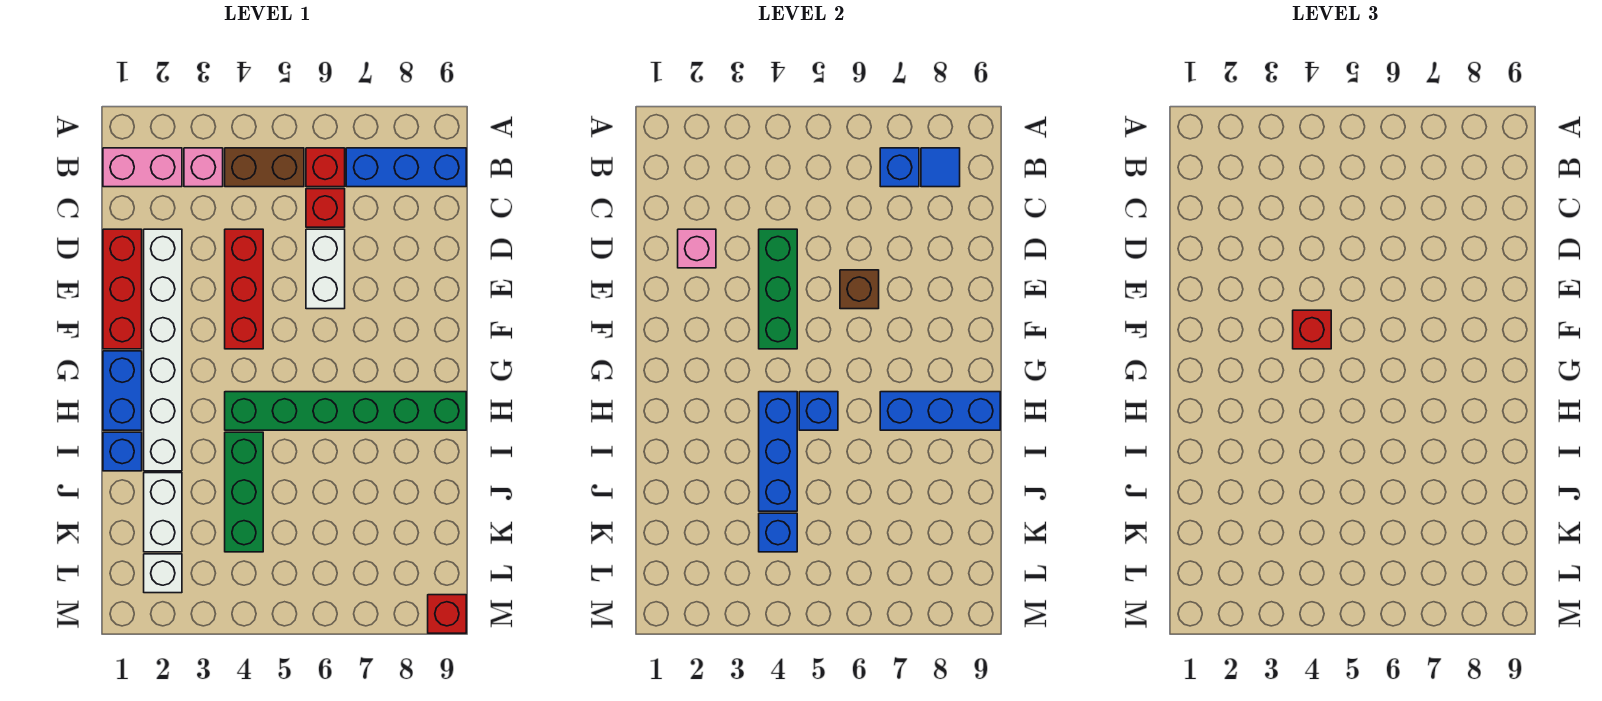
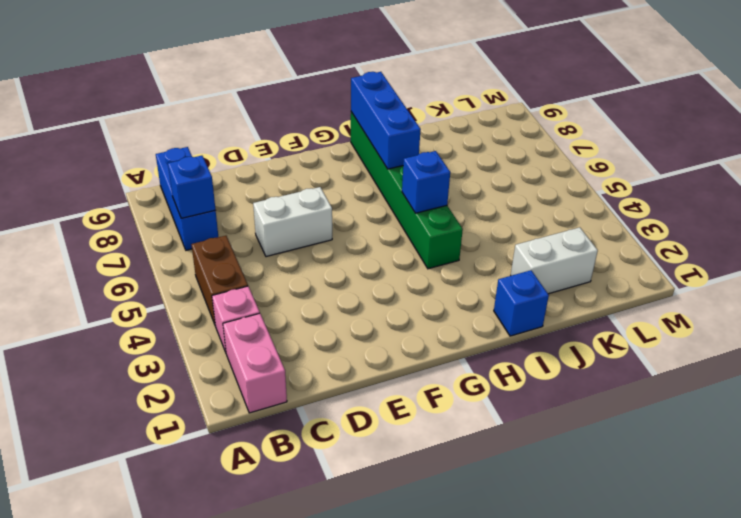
none -> red brick B6 level 1
none -> red brick C6 level 1
none -> red brick D1:F1 level 1

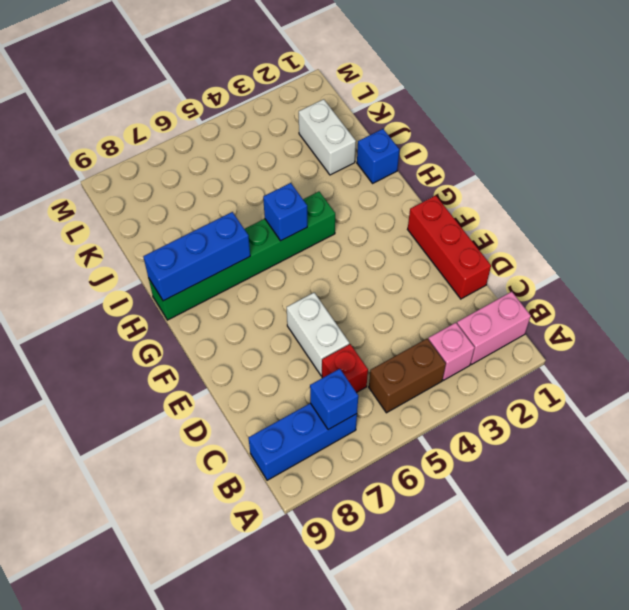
none -> red brick B6 level 1
none -> white brick D2:I2 level 1
none -> red brick D4:F4 level 1

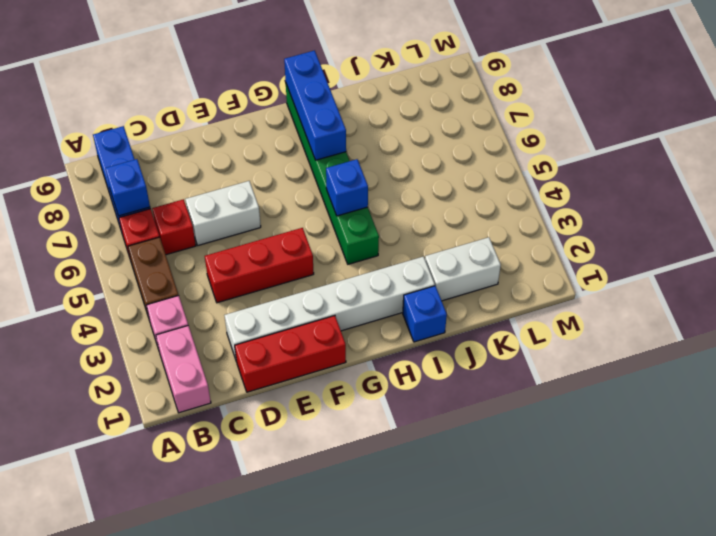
none -> blue brick G1:H1 level 1
none -> green brick I4:K4 level 1
none -> white brick L2 level 1

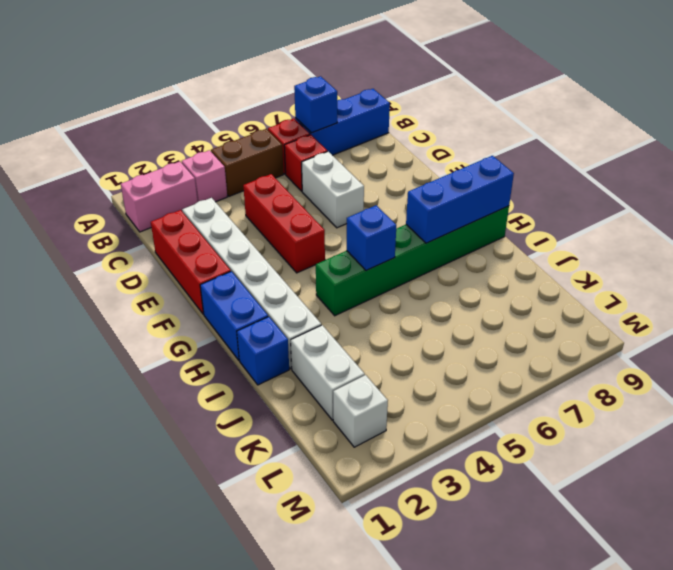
none -> green brick I4:K4 level 1
none -> red brick M9 level 1
none -> blue tile B8 level 2

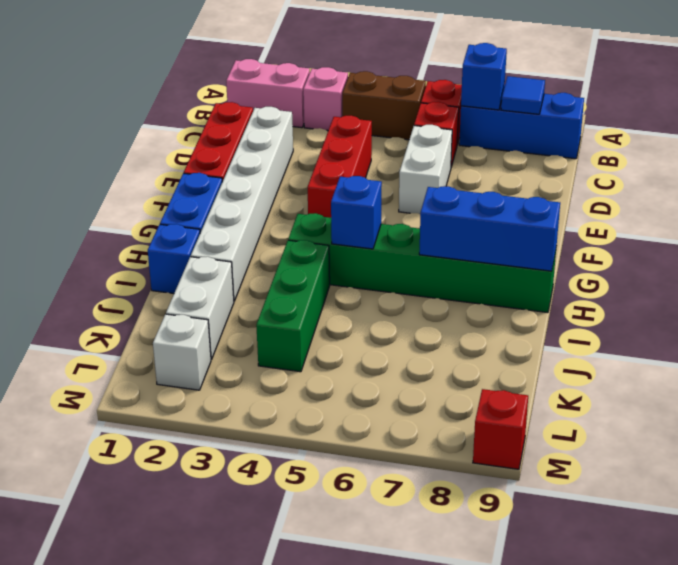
none -> pink brick D2 level 2
none -> green brick D4:F4 level 2
none -> brown brick E6 level 2

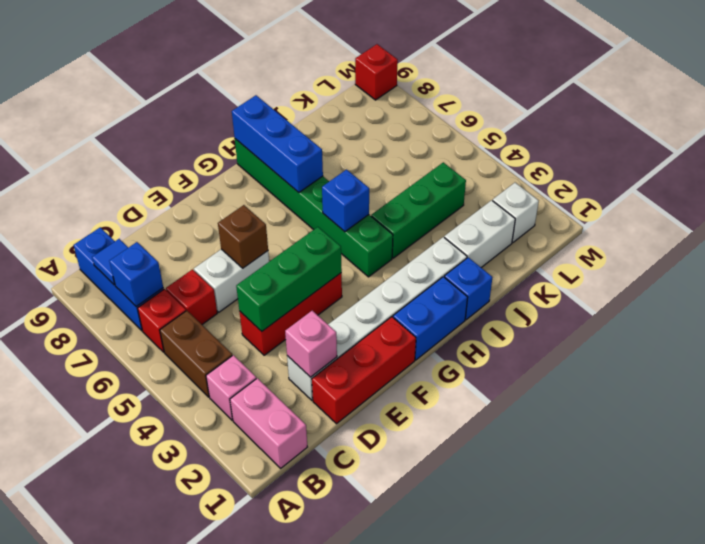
none -> blue brick H4:J4 level 2
none -> blue brick K4 level 2
none -> red brick F4 level 3

